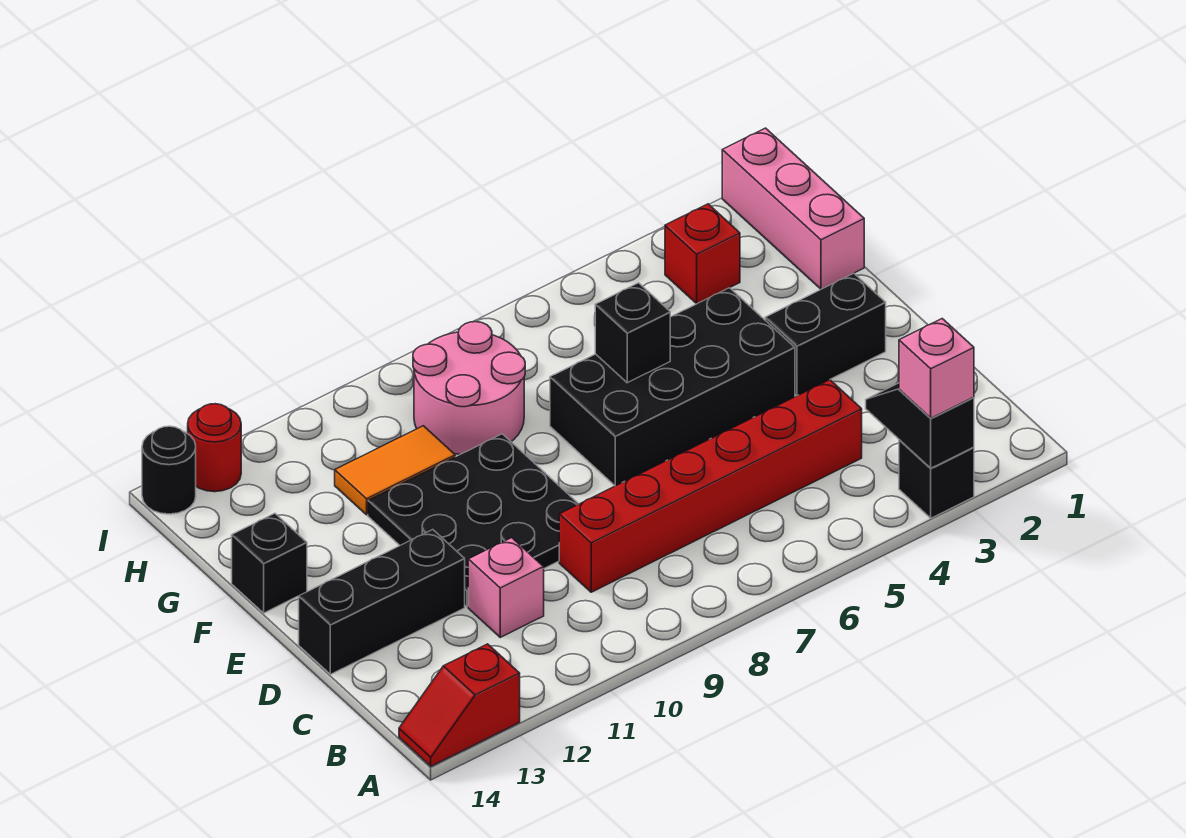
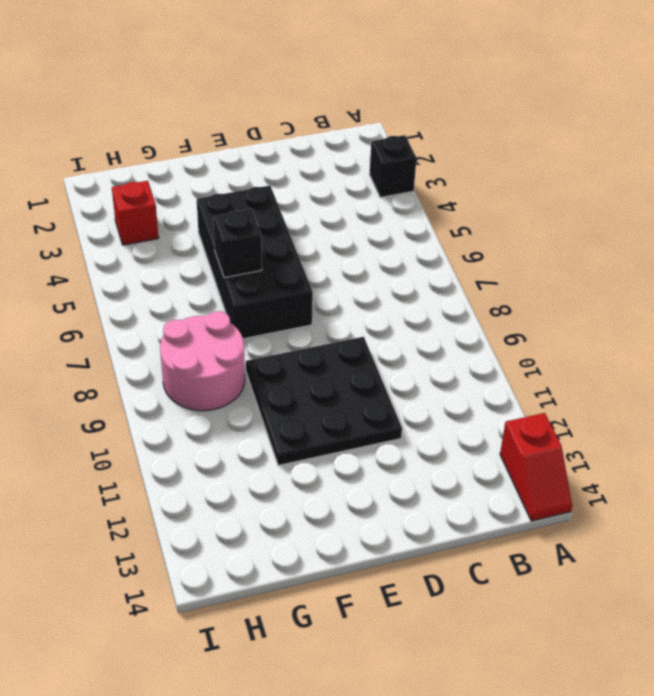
none -> red brick C4:C9 level 1
none -> pink brick C11 level 1
none -> black brick D12:D14 level 1

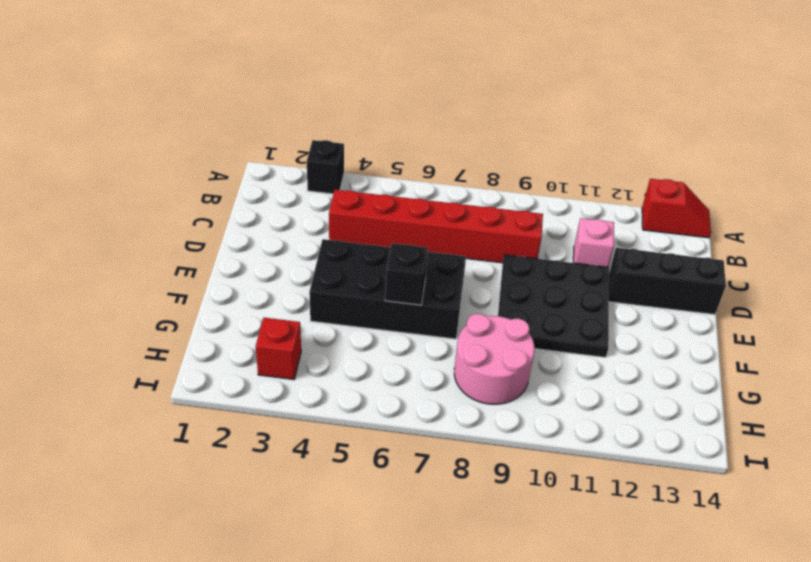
none -> black brick E2:E3 level 1
none -> black brick F14 level 1
none -> pink brick G1:I1 level 1

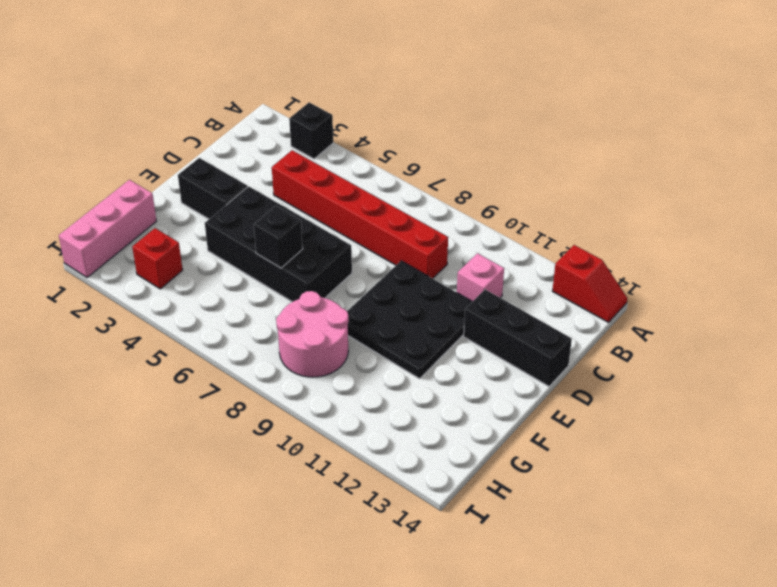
none -> black brick F14 level 1
none -> orange tile G10:G11 level 1
none -> red round brick I13 level 1

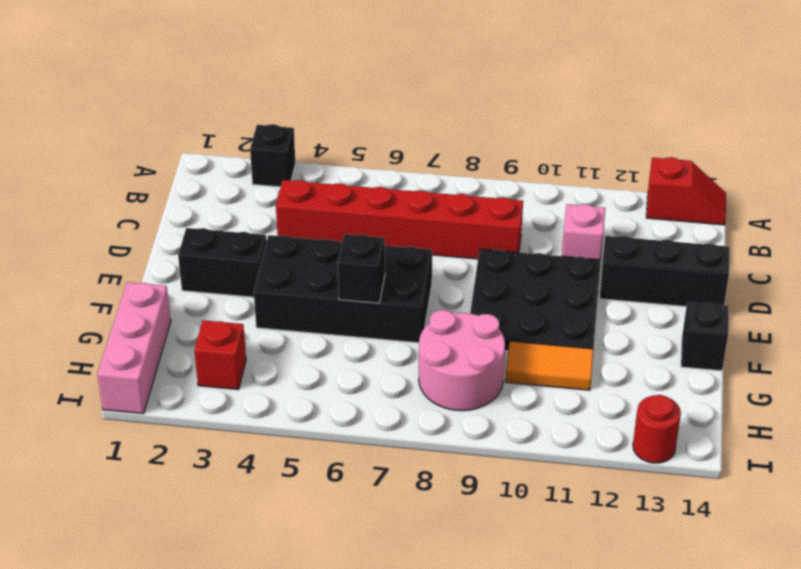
none -> black round brick I14 level 1
none -> black slope A3:B3 level 2 top A
none -> pink brick A3 level 3

